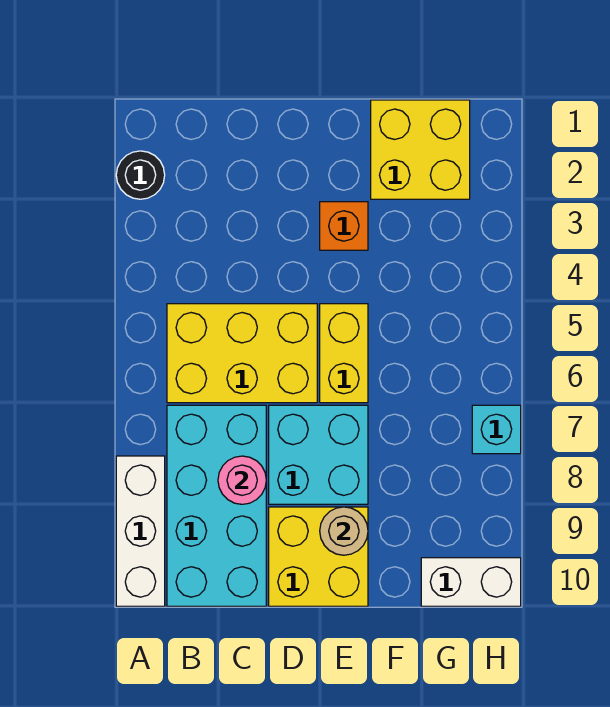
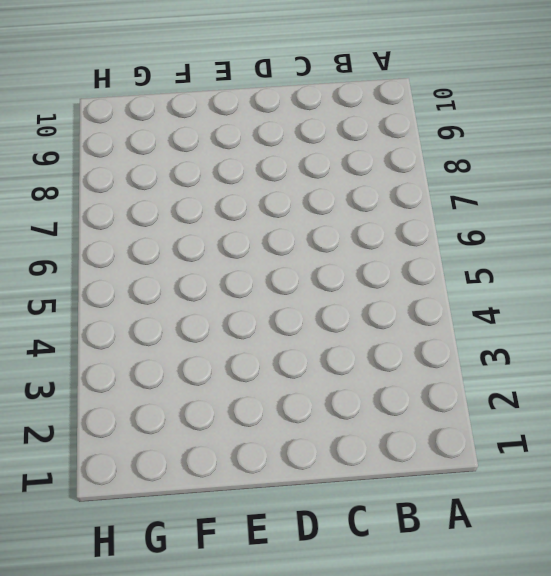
none -> black round brick A2 level 1
none -> white brick A8:A10 level 1
none -> yellow brick B5:D6 level 1

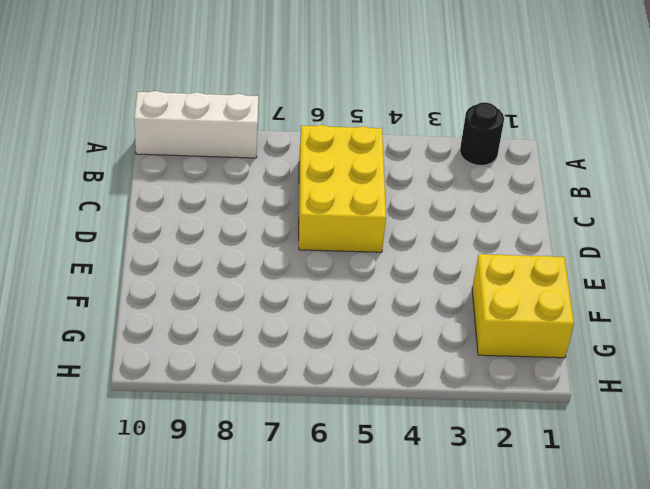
none -> cyan brick B7:C10 level 1
none -> cyan brick D7:E8 level 1
none -> yellow brick D9:E10 level 1

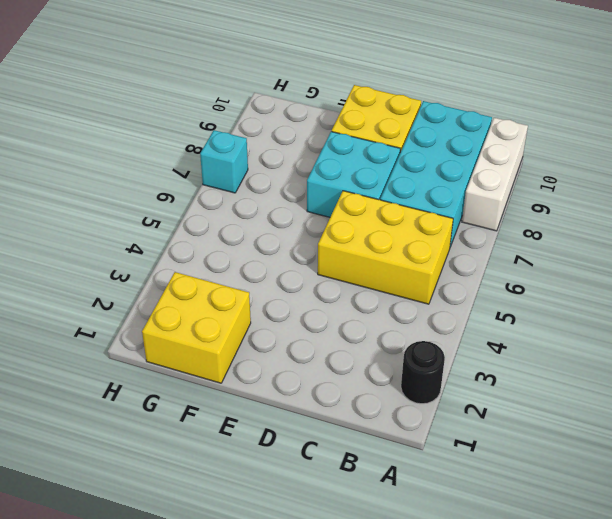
none -> orange brick E3 level 1
none -> yellow brick E5:E6 level 1
none -> white brick G10:H10 level 1

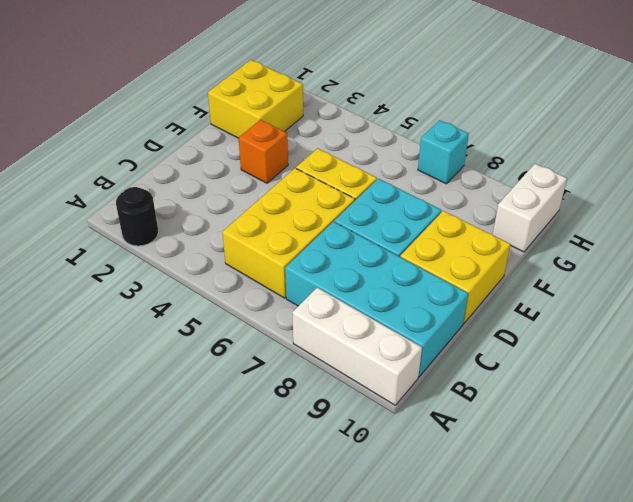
none -> pink round brick C8 level 2
none -> tan round brick E9 level 2

